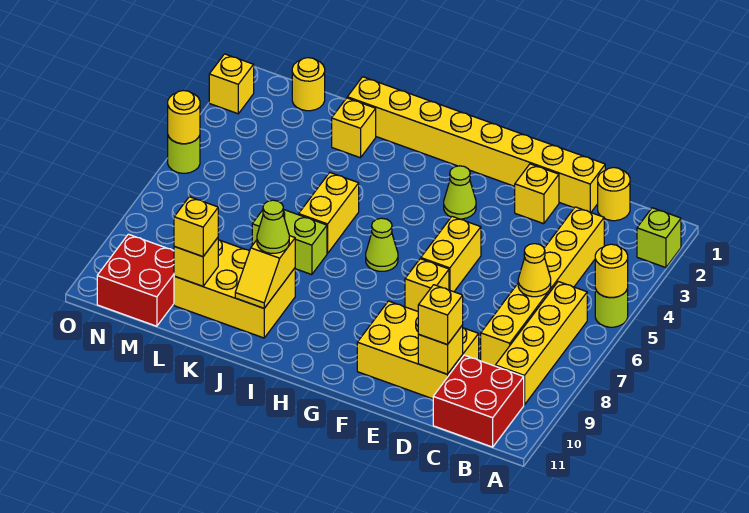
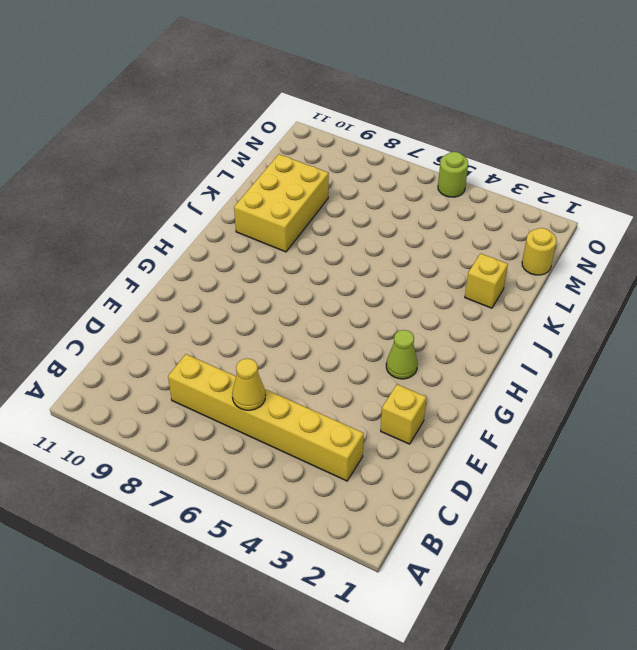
none -> lime brick A2 level 1
none -> lime round brick A5 level 1
none -> yellow brick B6:B9 level 1
none -> red brick B10:C11 level 1

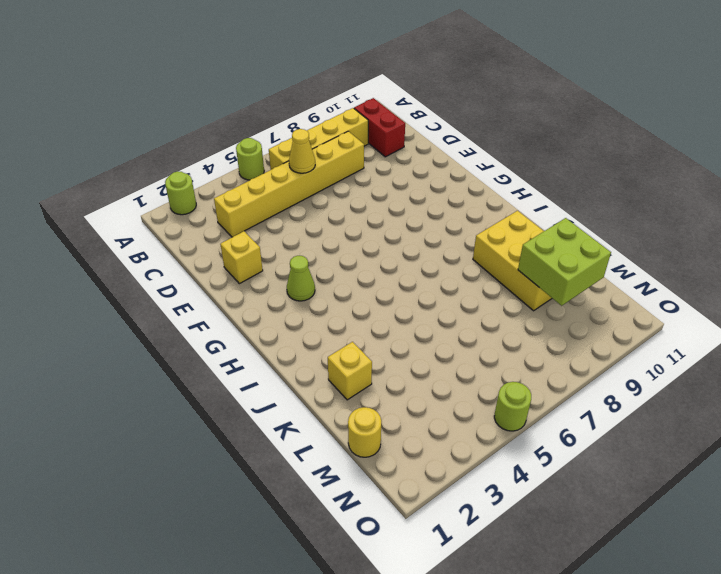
lime round brick A2 level 1 -> lime brick A2 level 1
red brick B10:C10 level 1 -> red brick B10:C11 level 1
lime brick L9:M10 level 2 -> yellow brick L10 level 2
none -> yellow round brick C1 level 1
none -> yellow brick D1:K1 level 1
none -> yellow brick D9:F10 level 1
none -> yellow brick F5:F6 level 1

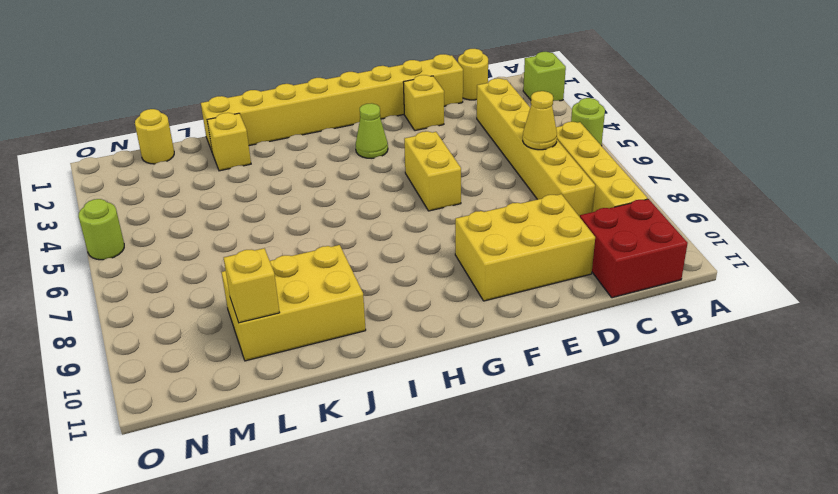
none -> yellow brick F7 level 1
none -> lime cone H6 level 1
none -> yellow brick J5:J6 level 1
none -> lime brick J7:K7 level 1

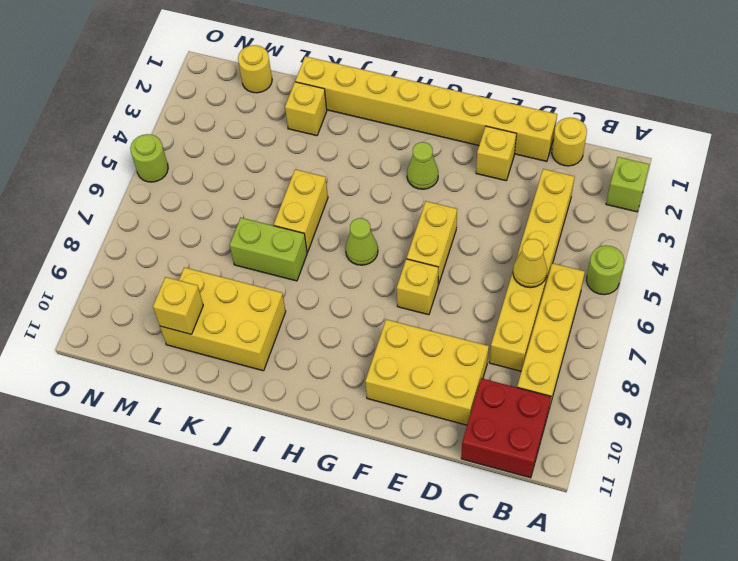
none -> red brick M10:N11 level 1
none -> yellow brick O2 level 1
none -> yellow round brick A5 level 2
none -> yellow brick D10 level 2

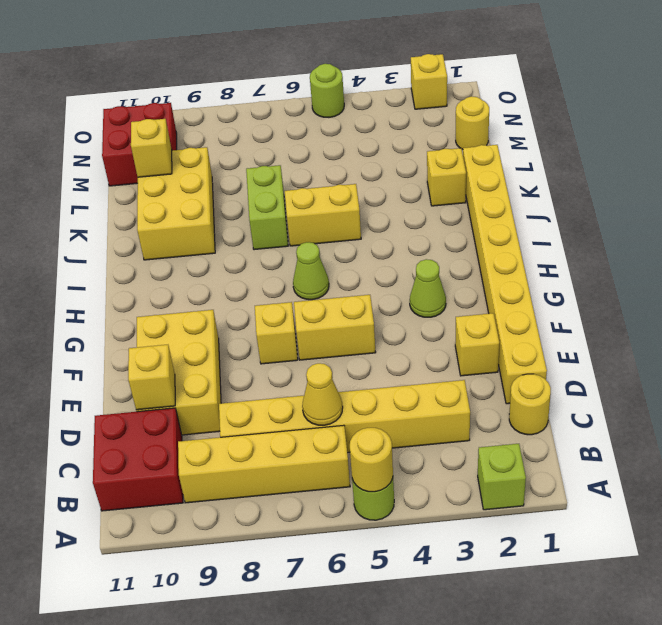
none -> yellow slope J9:J10 level 2 top 9
none -> yellow round brick O5 level 2
none -> yellow brick D10 level 3
none -> lime cone J9 level 3

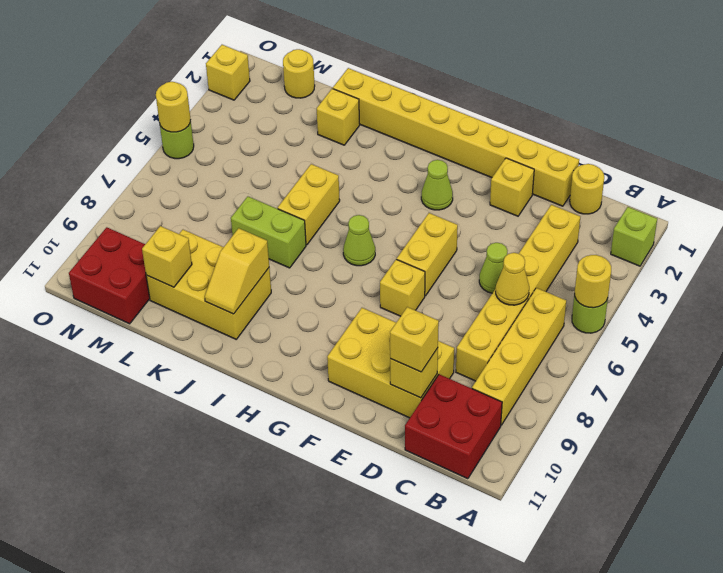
lime cone D5 level 1 -> lime cone J9 level 3
none -> yellow brick L10 level 3

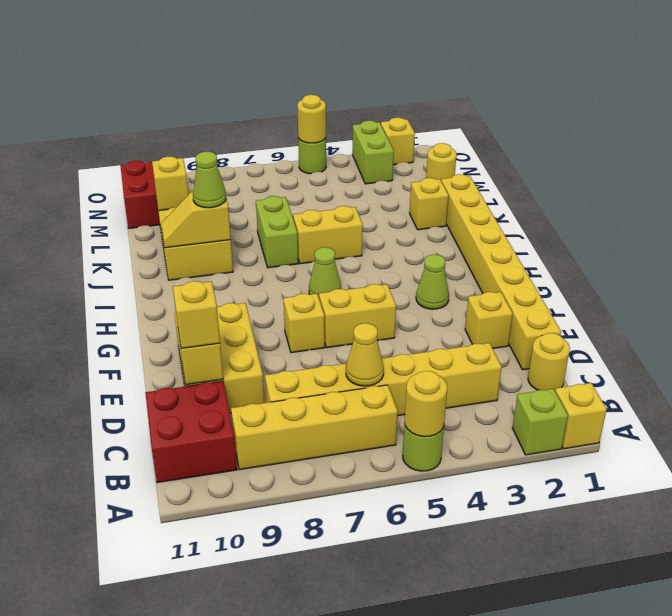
yellow brick A1 level 1 -> yellow brick L10 level 3
lime brick N3:O3 level 1 -> none

